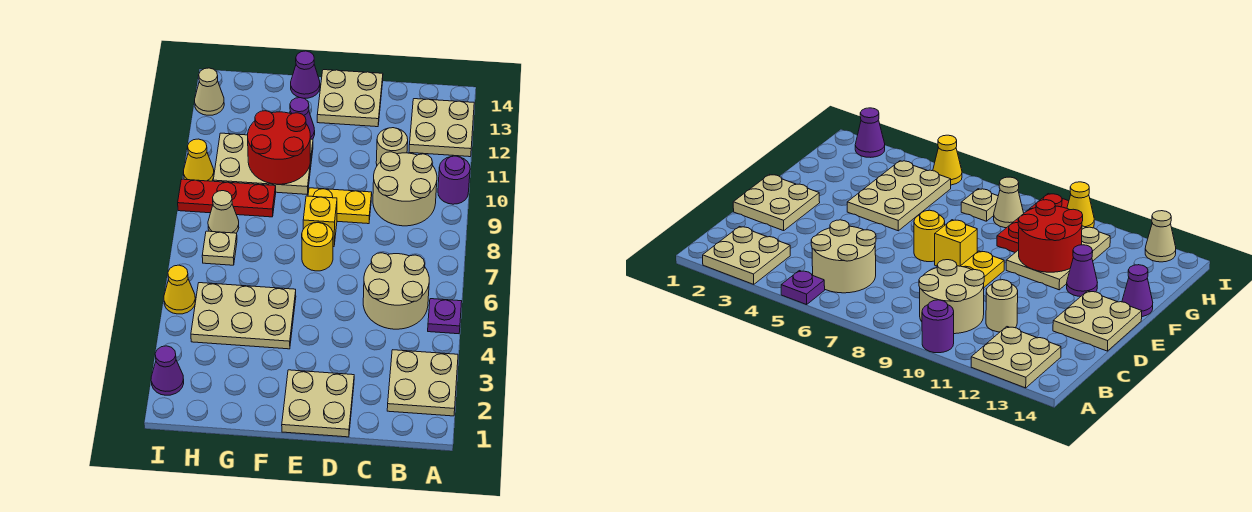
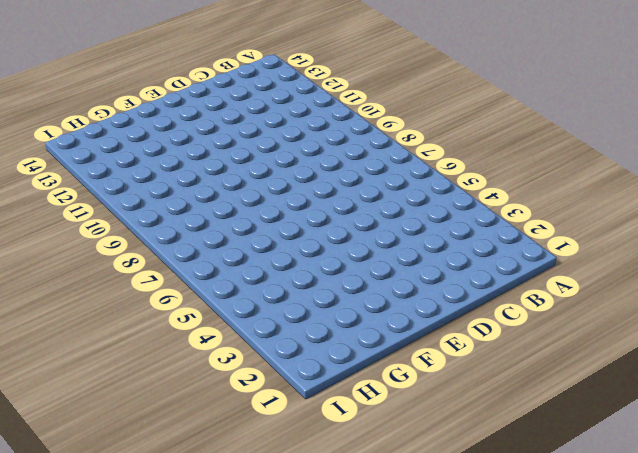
none -> tan plate A2:B3 level 1
none -> purple plate A5 level 1
none -> purple round brick A10 level 1

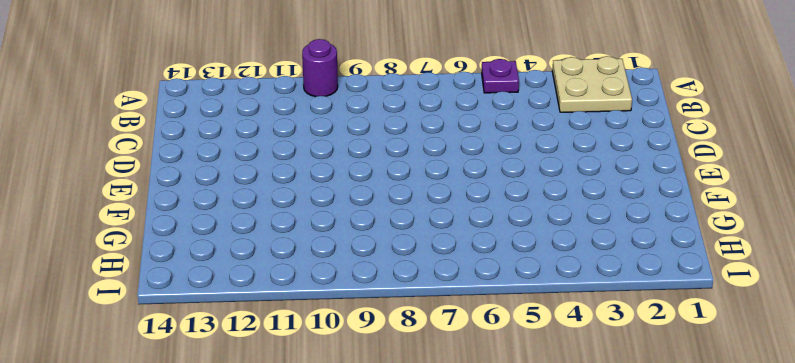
none -> tan plate A12:B13 level 1
none -> tan round brick B5:C6 level 1
none -> tan round brick B9:C10 level 1

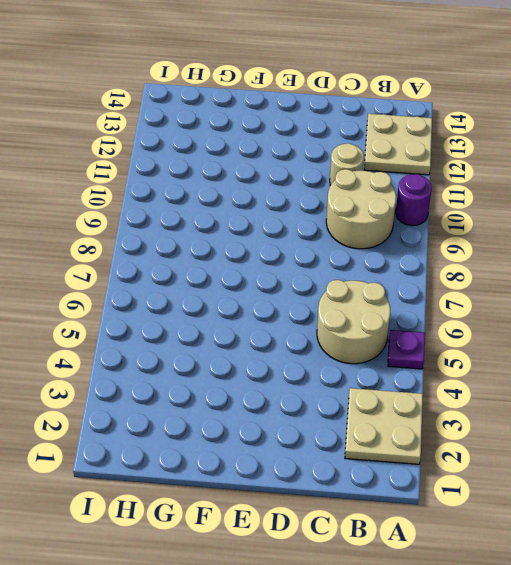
none -> tan plate D1:E2 level 1
none -> yellow plate D9:E9 level 1
none -> tan plate D13:E14 level 1

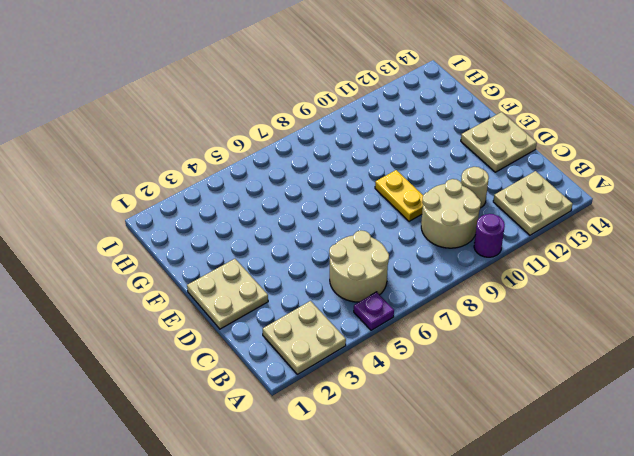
none -> yellow round brick E7 level 1
none -> yellow brick E8 level 1
none -> tan plate F4:H5 level 1

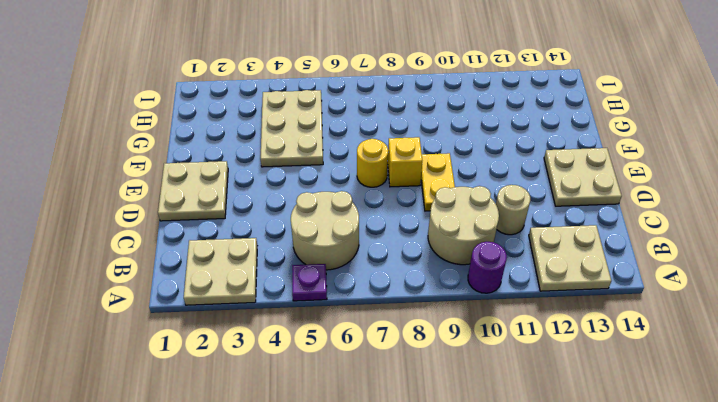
none -> tan plate F10:H11 level 1
none -> purple cone F12 level 1
none -> purple cone F14 level 1

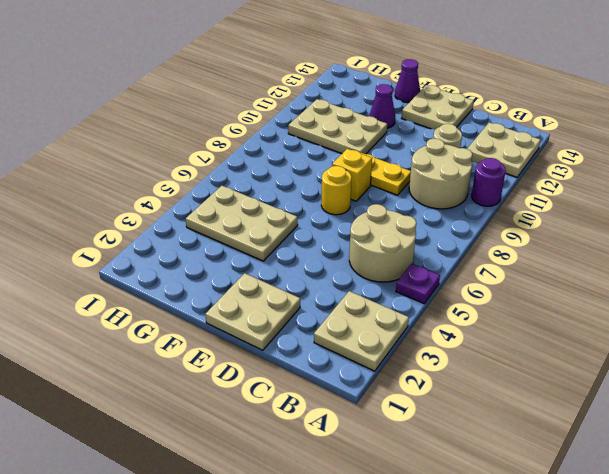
none -> red plate G9:I9 level 1
none -> tan plate H7 level 1
none -> tan cone H8 level 1

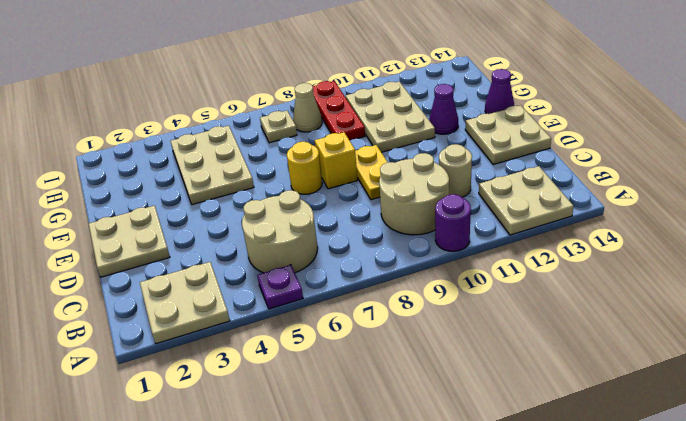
none -> purple cone I2 level 1
none -> yellow cone I5 level 1
none -> yellow cone I10 level 1

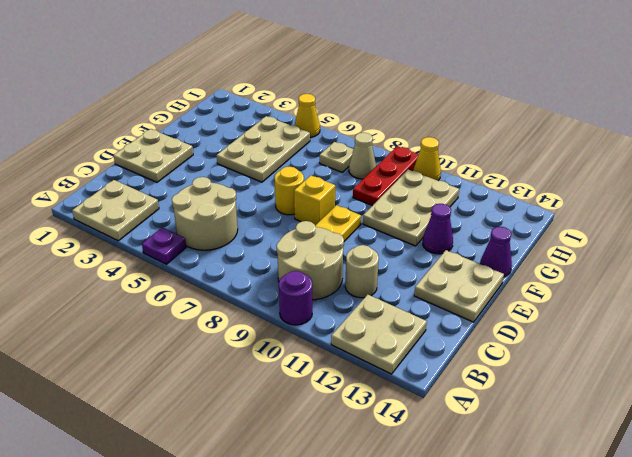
none -> purple cone I2 level 1
none -> tan cone I13 level 1
none -> red round brick F10:G11 level 2

